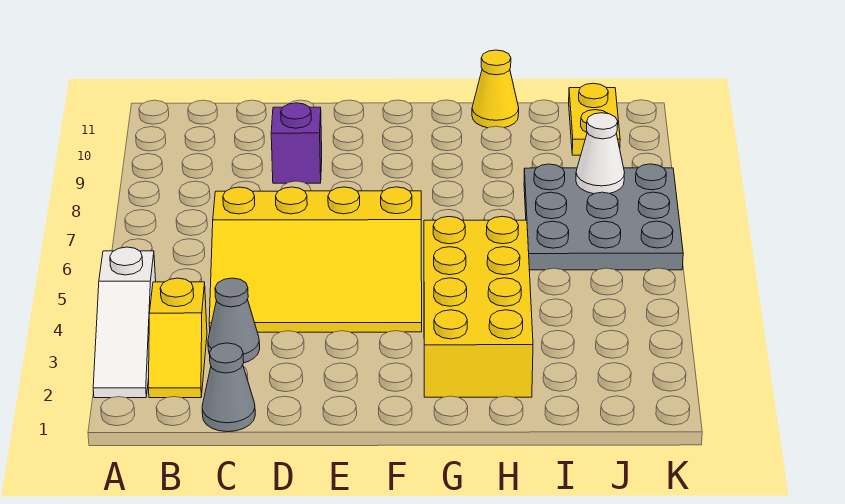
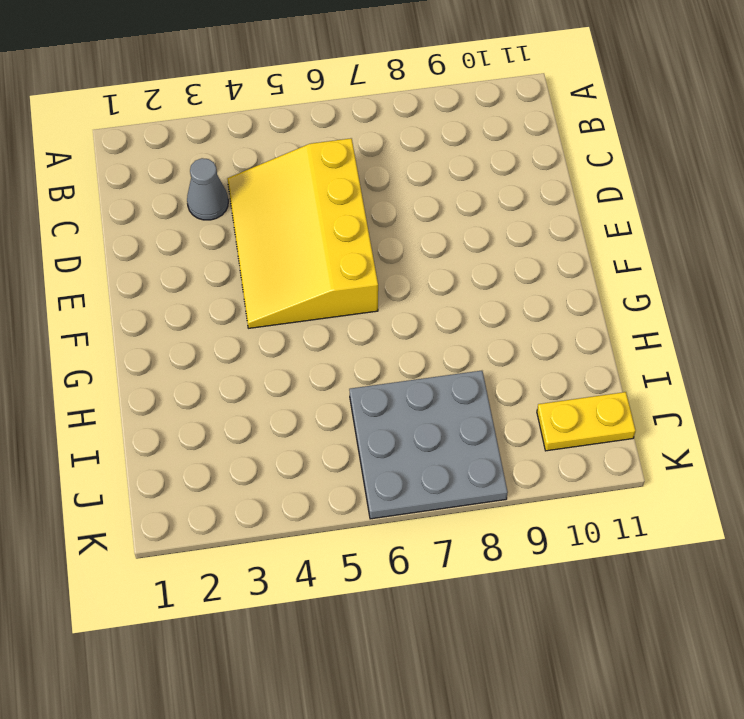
none -> white slope A2:A4 level 1 top 4
none -> yellow slope B2:B3 level 1 top 3

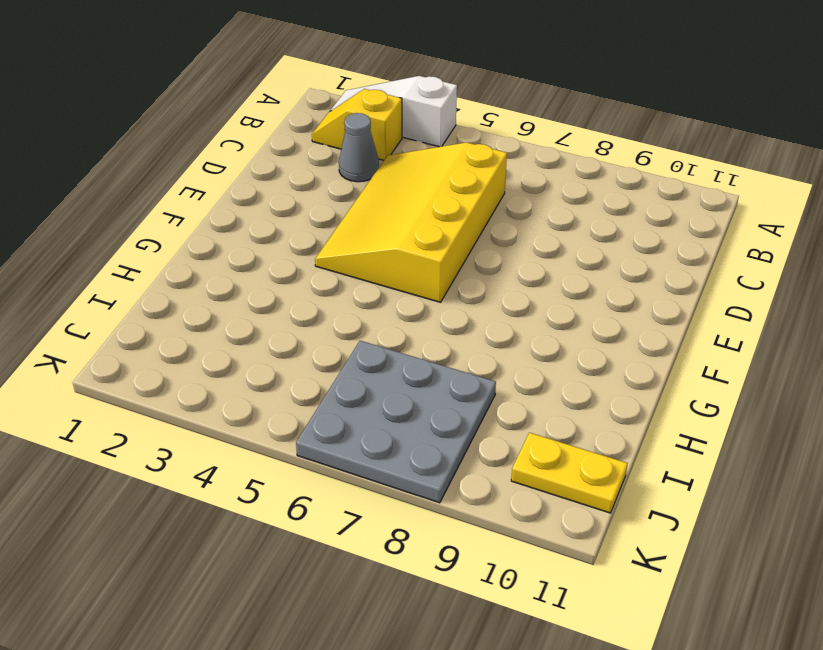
none -> grey cone C1 level 1
none -> purple brick D9 level 1

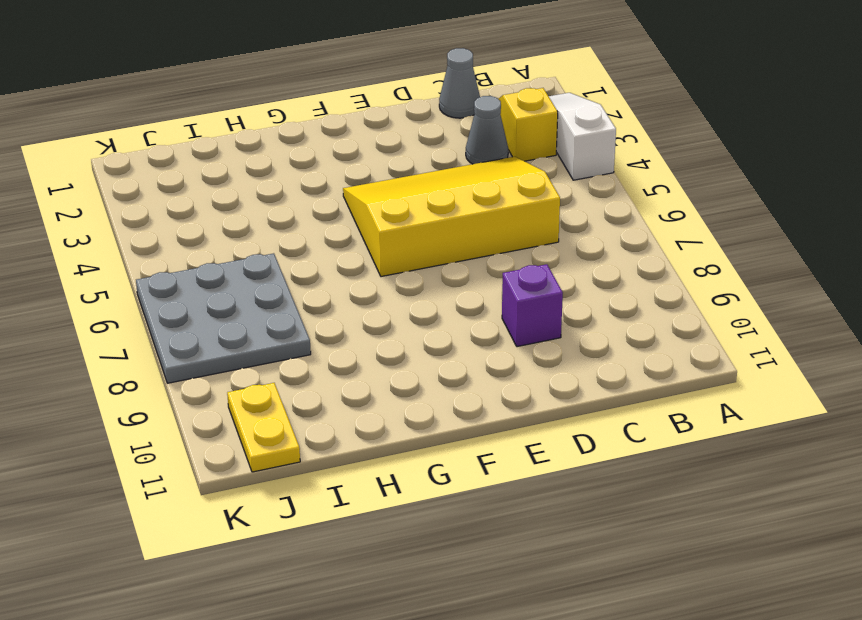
none -> yellow brick G2:H5 level 1
none -> yellow cone H11 level 1

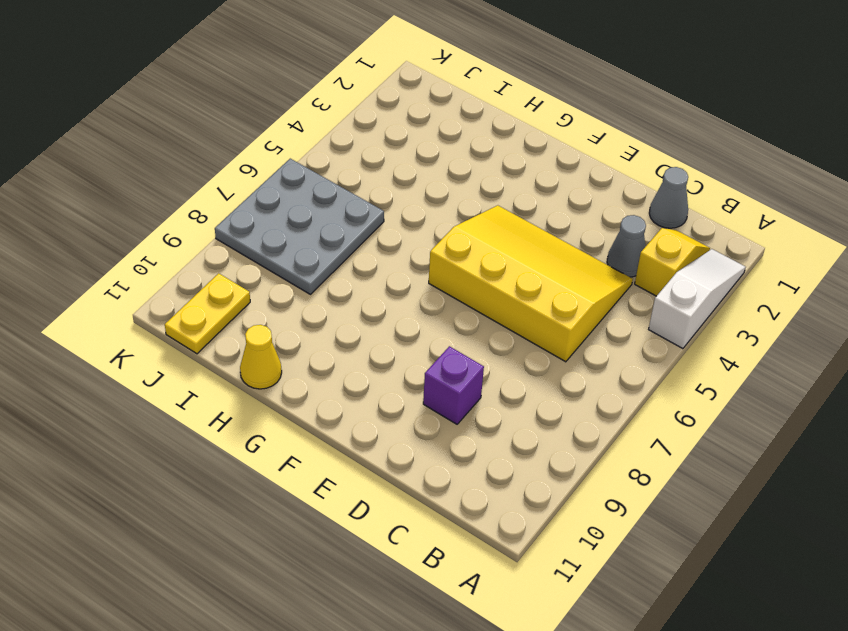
none -> yellow brick G2:H5 level 1
none -> white cone J8 level 2

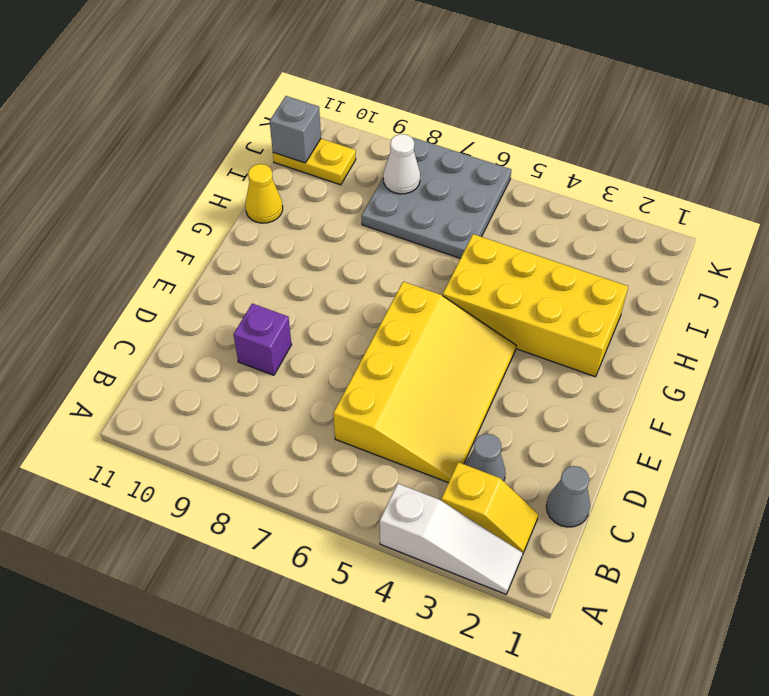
grey brick J11 level 2 -> none

